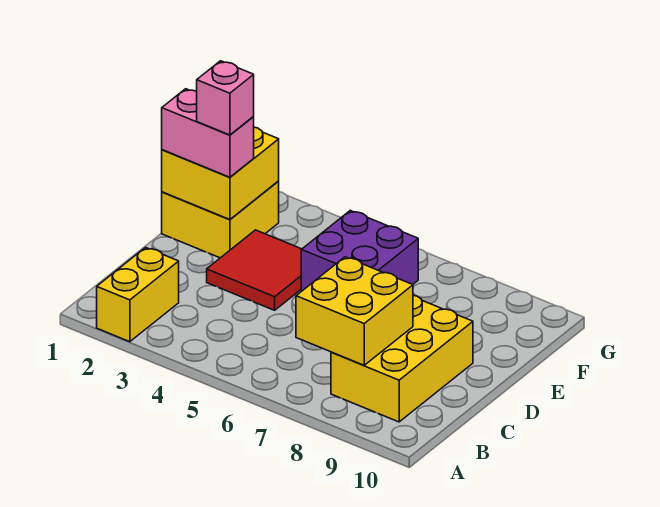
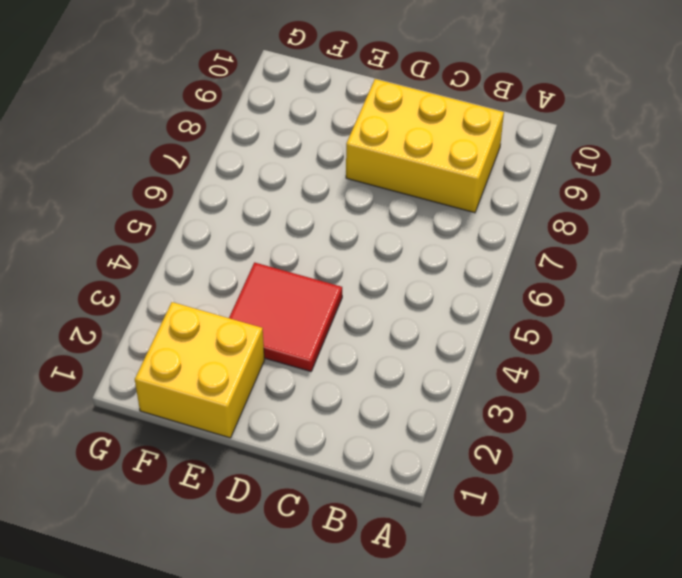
none -> yellow brick A2:B2 level 1
none -> purple brick E5:F6 level 1

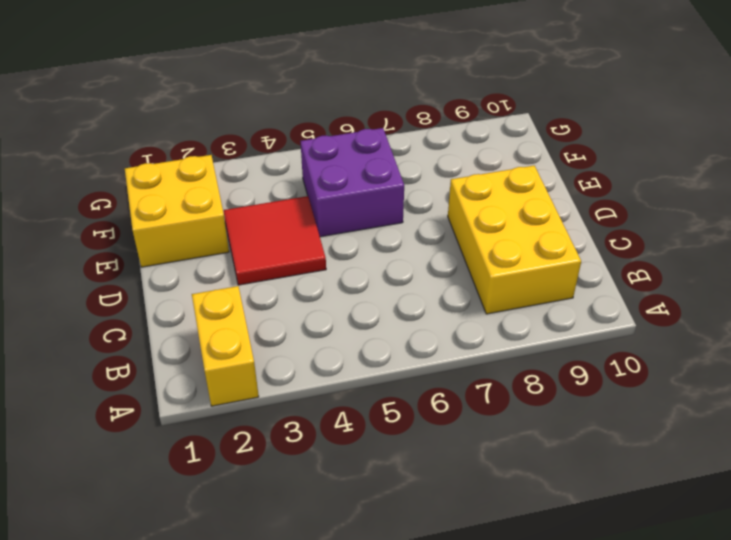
none -> yellow brick B7:C8 level 2
none -> yellow brick E1:F2 level 2

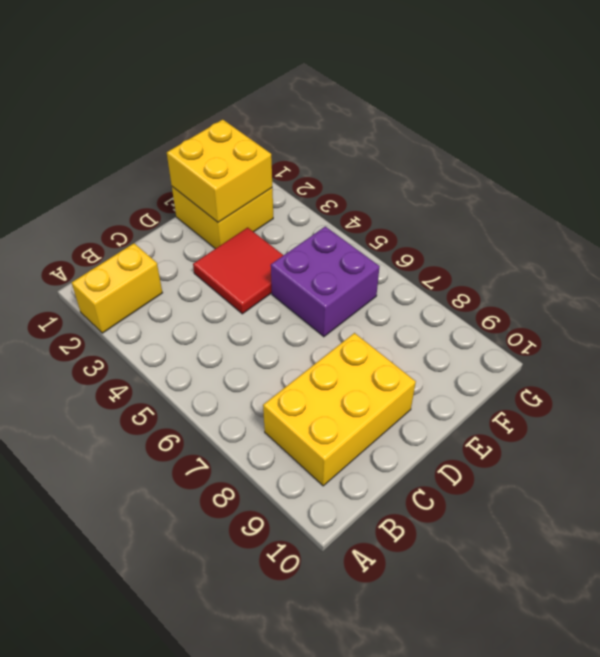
none -> yellow brick B7:C8 level 2
none -> pink brick E1:E2 level 3

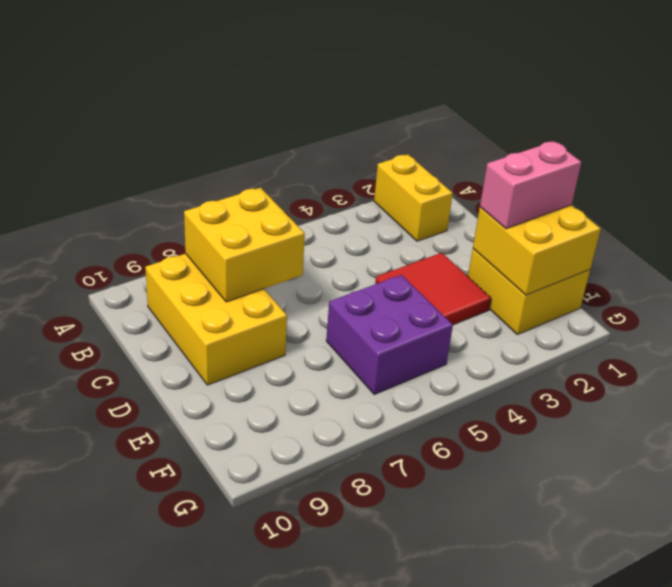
none -> pink brick E2 level 4

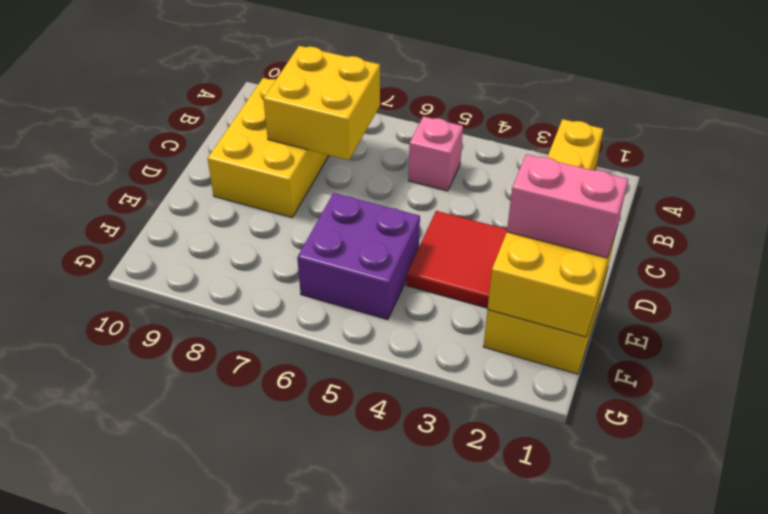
pink brick B5 level 1 -> pink brick E2 level 4

